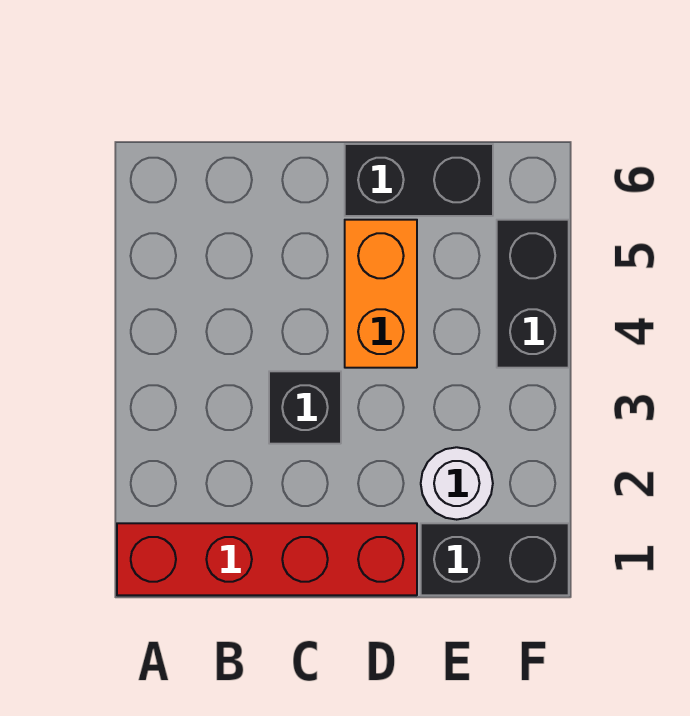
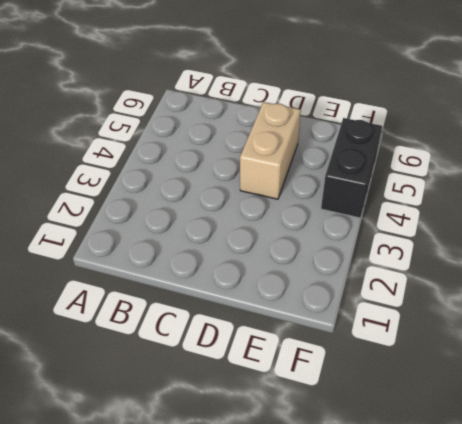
tan brick D4:D5 level 1 -> orange brick D4:D5 level 1
none -> red brick A1:D1 level 1
none -> black brick C3 level 1

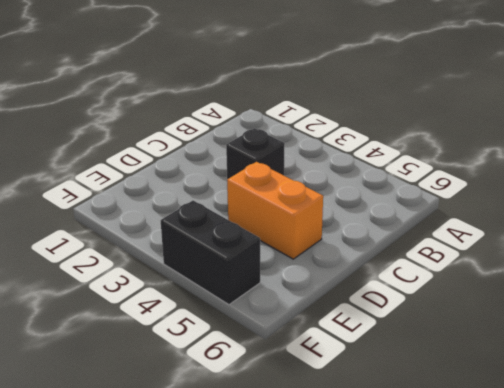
none -> red brick A1:D1 level 1
none -> black brick D6:E6 level 1

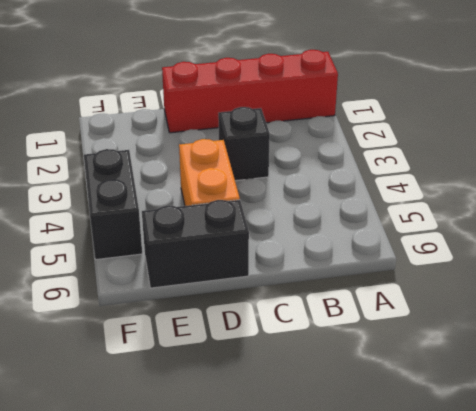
none -> black brick E1:F1 level 1
none -> white round brick E2 level 1

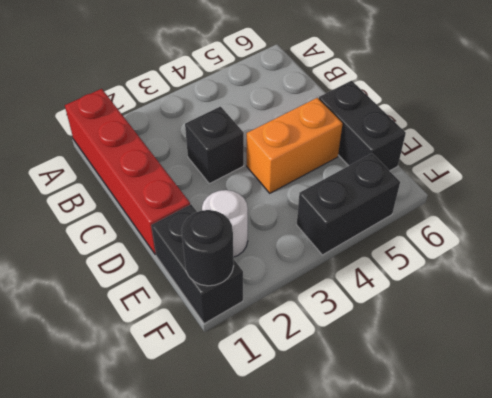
black round brick F1 level 2 -> none

